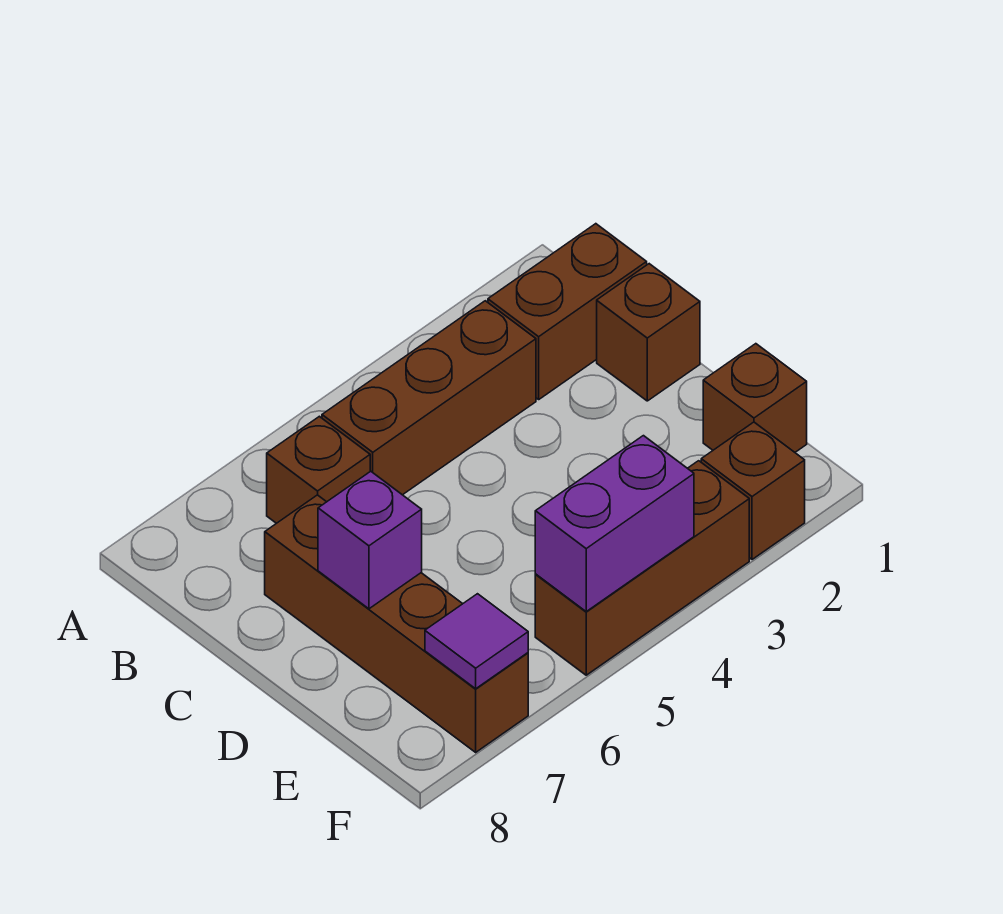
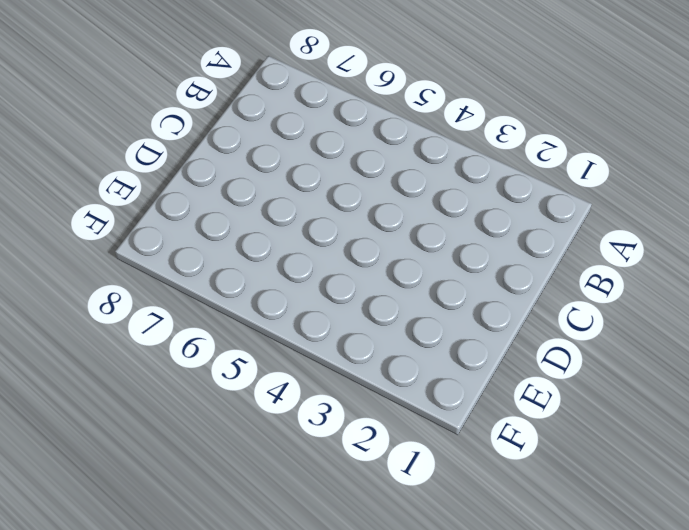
none -> brown brick B1:B2 level 1
none -> brown brick B3:B5 level 1

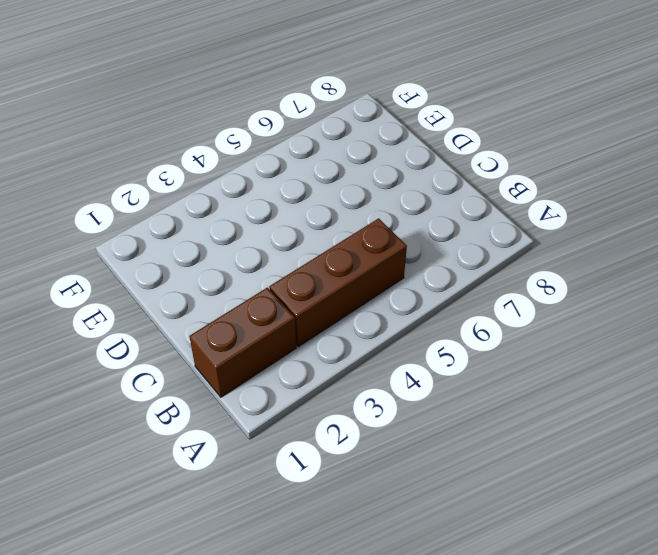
none -> brown brick B6 level 1
none -> brown brick C1 level 1

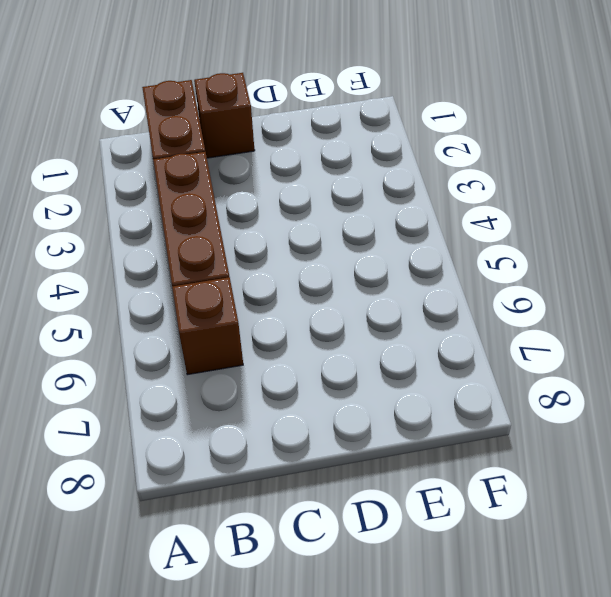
none -> brown brick C7:F7 level 1
none -> brown brick E1 level 1

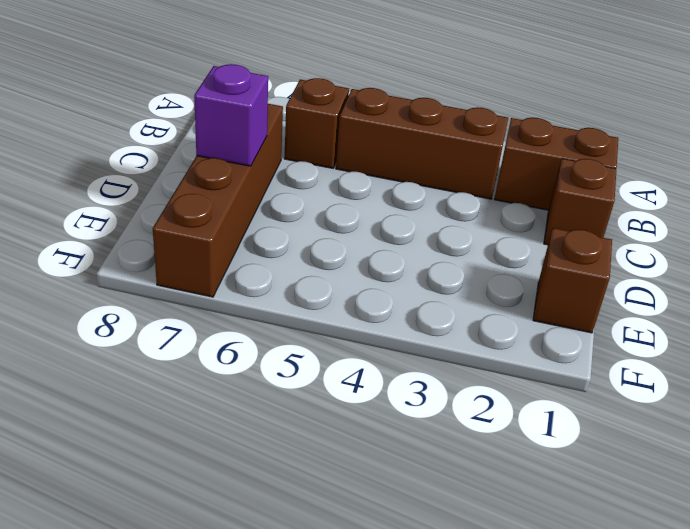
none -> brown brick F2 level 1
none -> brown brick F3:F5 level 1

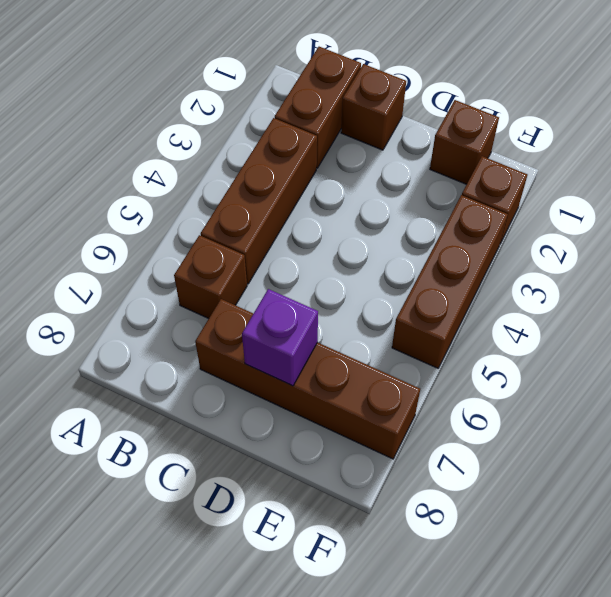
none -> purple brick F4:F5 level 2
none -> purple tile F7 level 2

